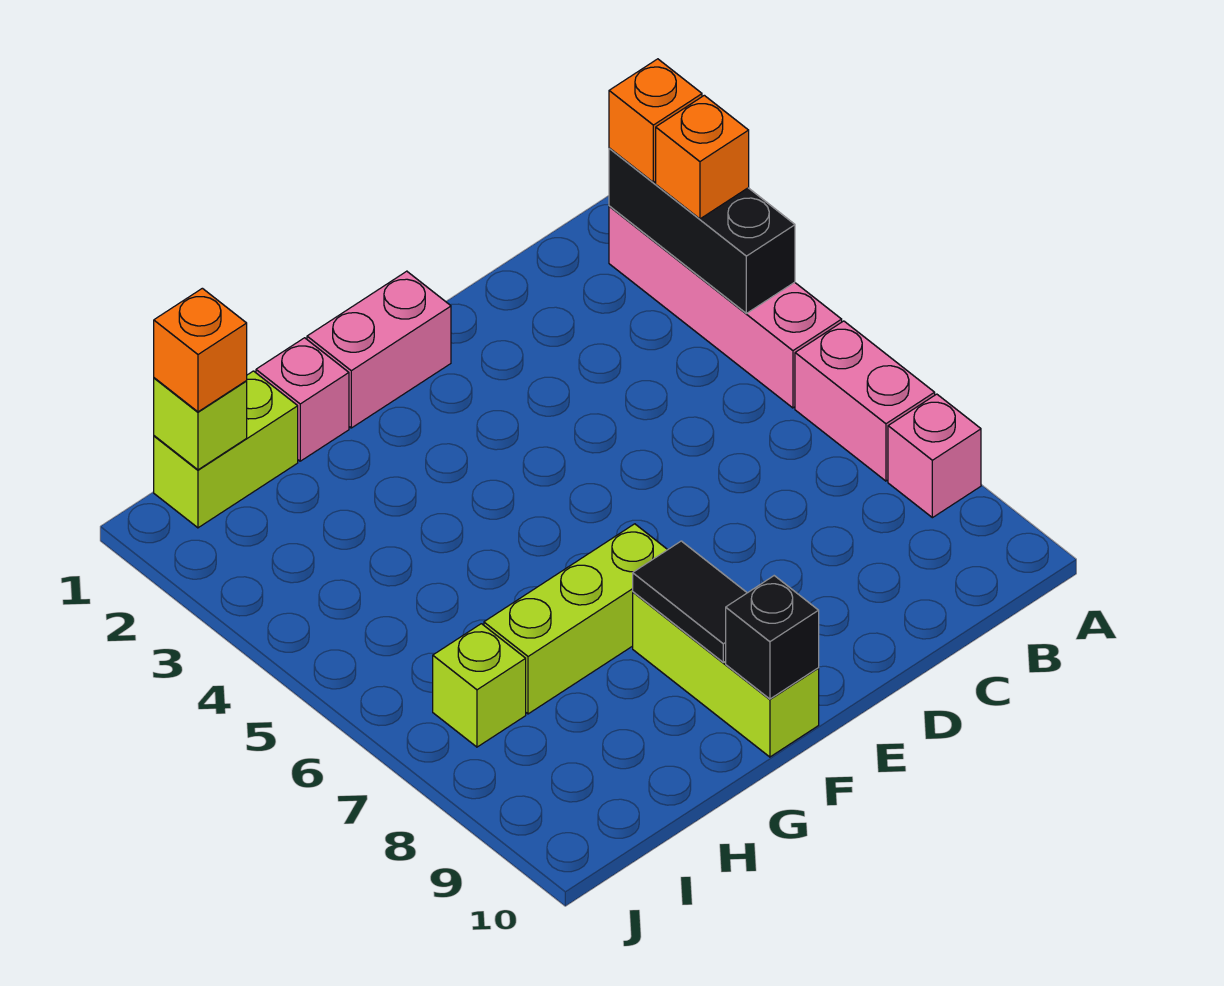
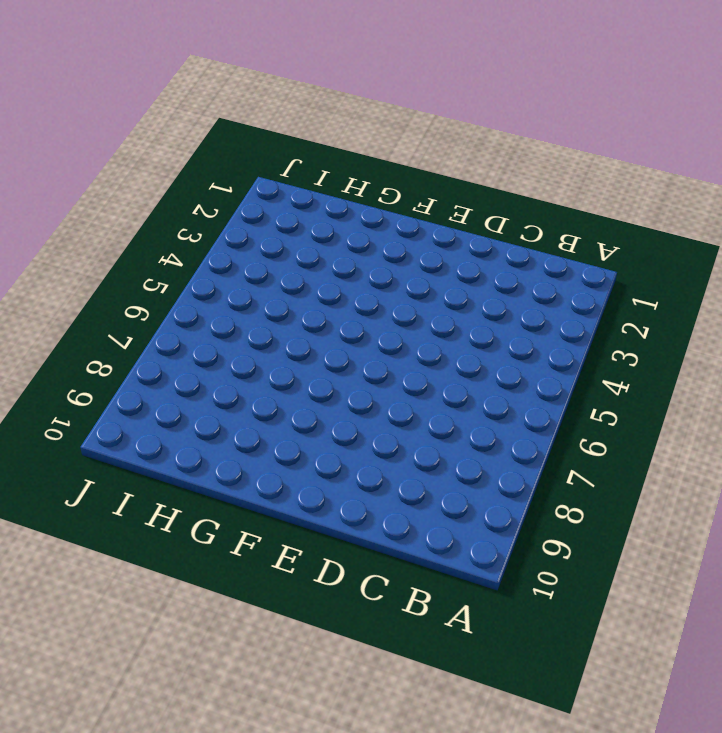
none -> pink brick A2:A5 level 1
none -> pink brick A6:A7 level 1
none -> pink brick A8 level 1

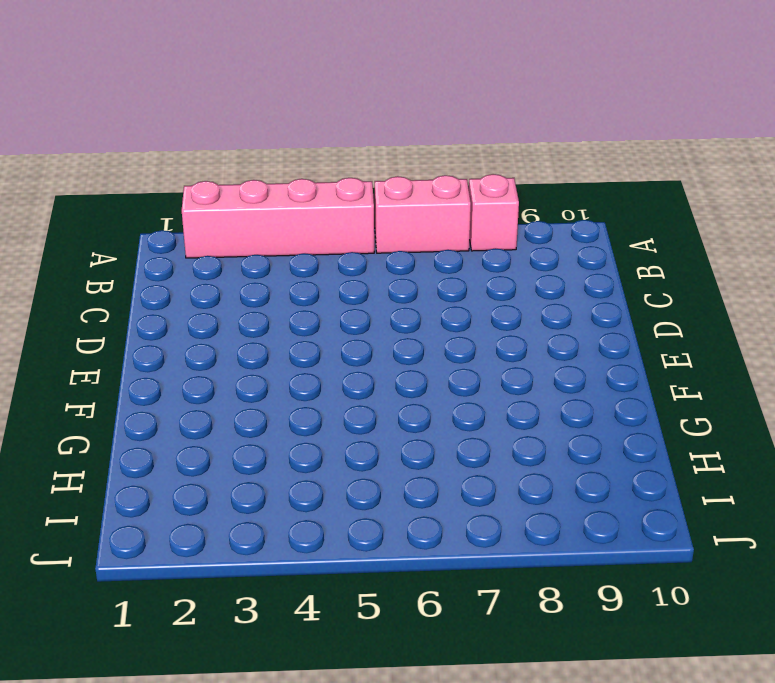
none -> pink brick E1:F1 level 1
none -> lime brick F7:H7 level 1
none -> lime brick F8:F10 level 1

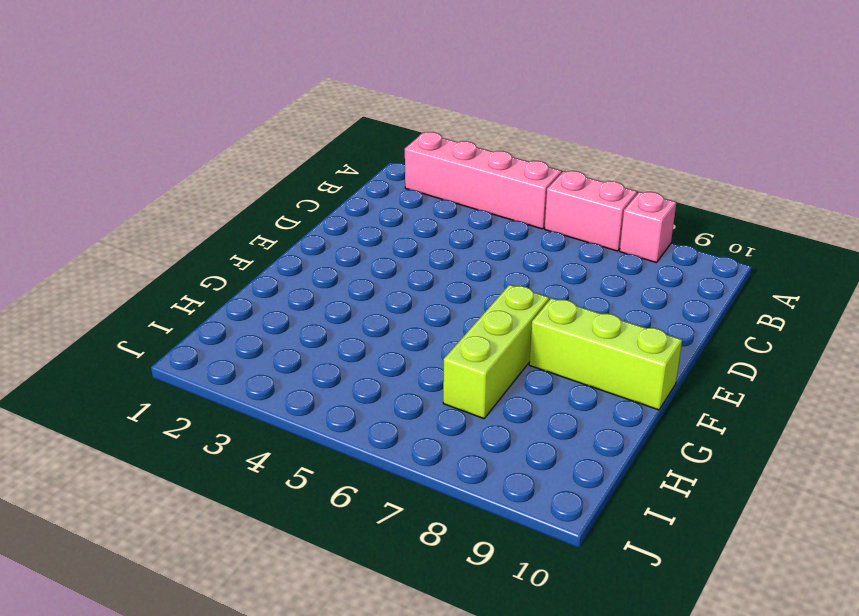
none -> pink brick E1:F1 level 1
none -> pink brick G1 level 1
none -> lime brick H1:I1 level 1

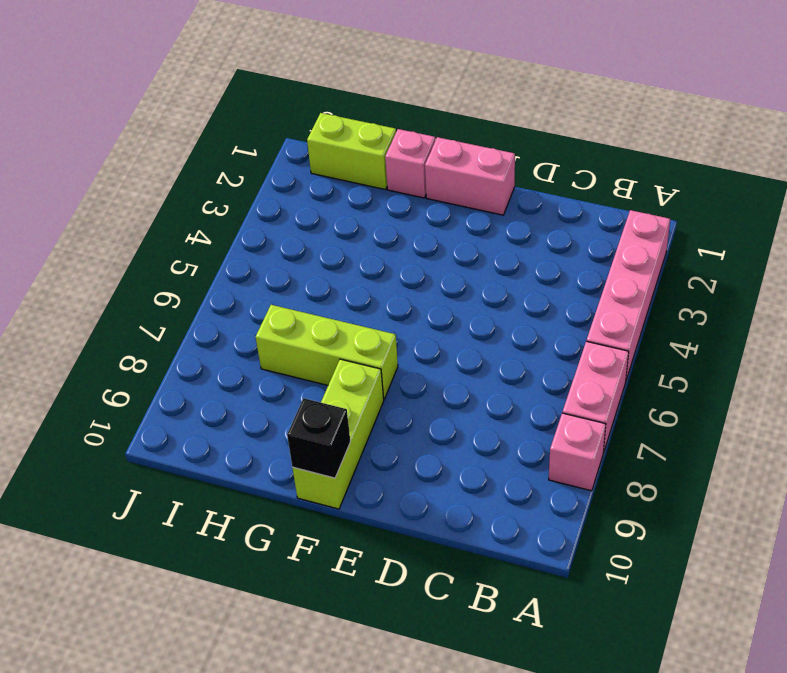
none -> lime brick I7 level 1
none -> black brick A2:A4 level 2
none -> black tile F8:F9 level 2

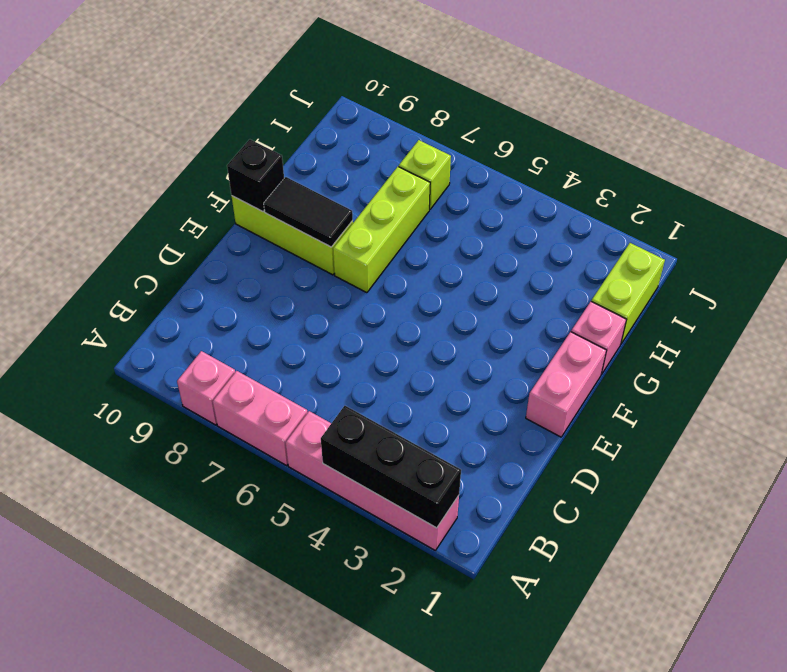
none -> lime brick I1 level 2
none -> orange brick A2 level 3
none -> orange brick A3 level 3

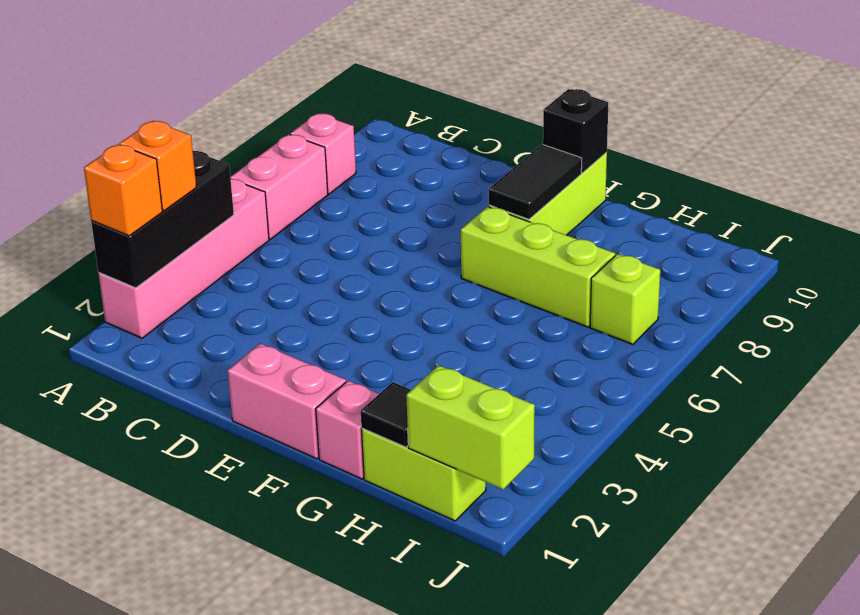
black tile H1 level 2 -> none
lime brick I1:J1 level 2 -> lime brick I1 level 2
none -> orange brick I1 level 3

